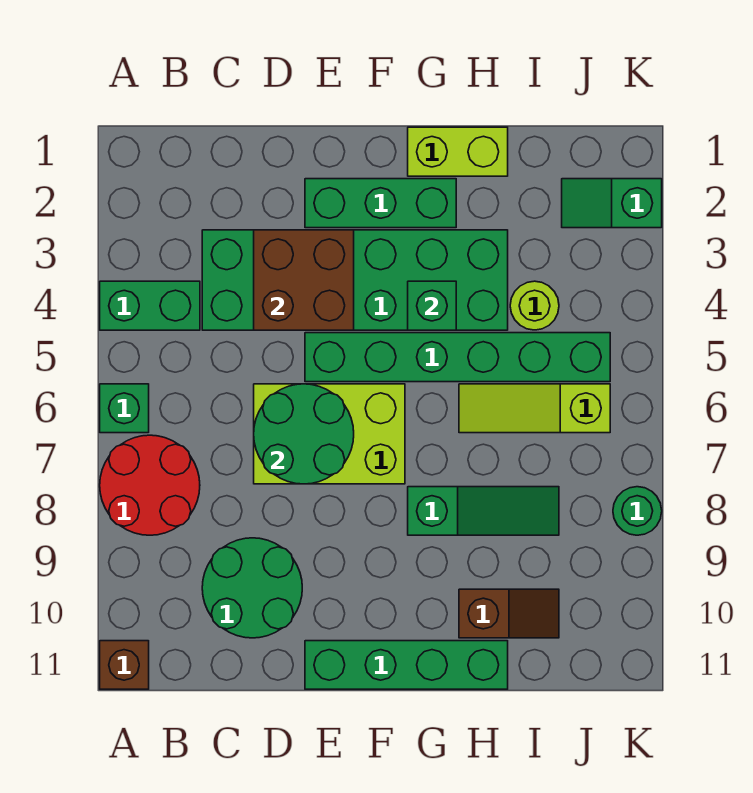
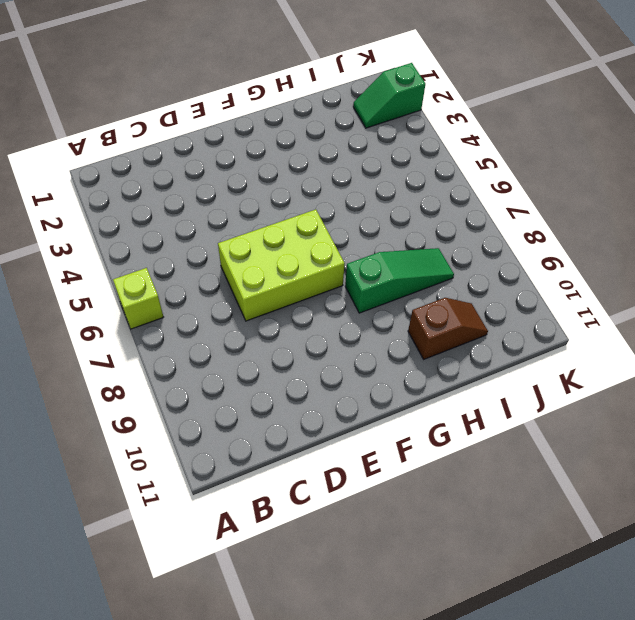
lime brick A6 level 1 -> green brick A6 level 1
none -> green brick A4:B4 level 1
none -> red round brick A7:B8 level 1
none -> brown brick A11 level 1

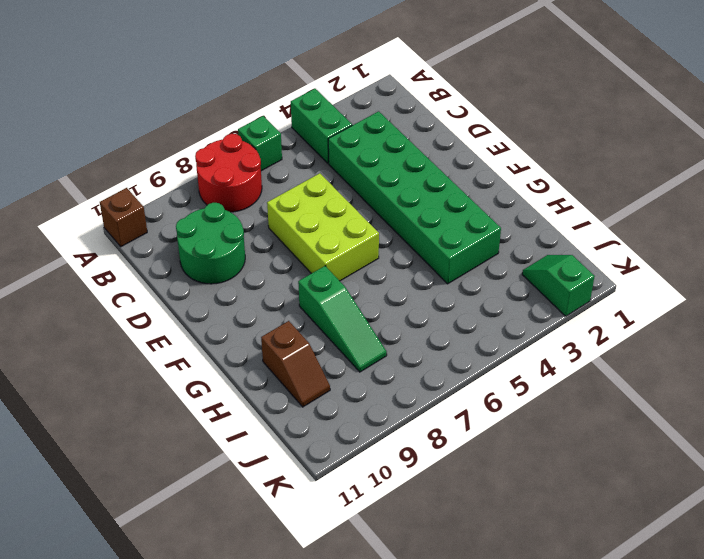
none -> green brick E2:G2 level 1
none -> green brick E5:J5 level 1
none -> green brick E11:H11 level 1

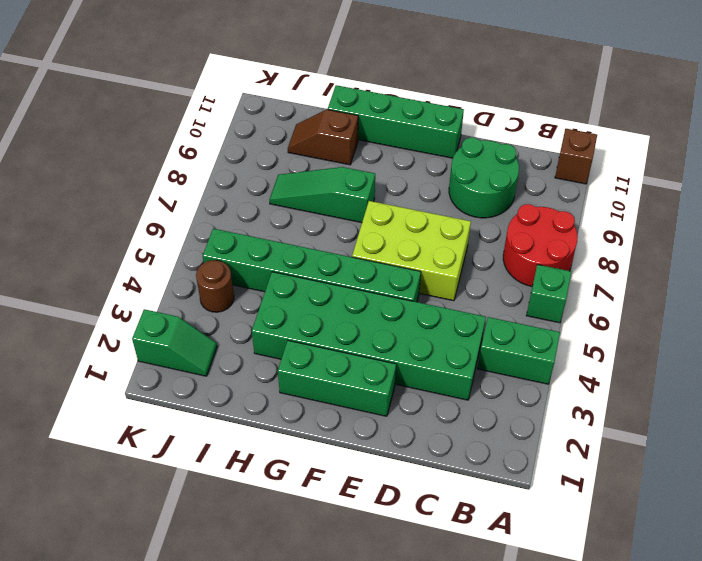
brown round brick J4 level 1 -> none
none -> lime brick G1:H1 level 1
none -> lime slope H6:J6 level 1 top J
none -> lime round brick I4 level 1

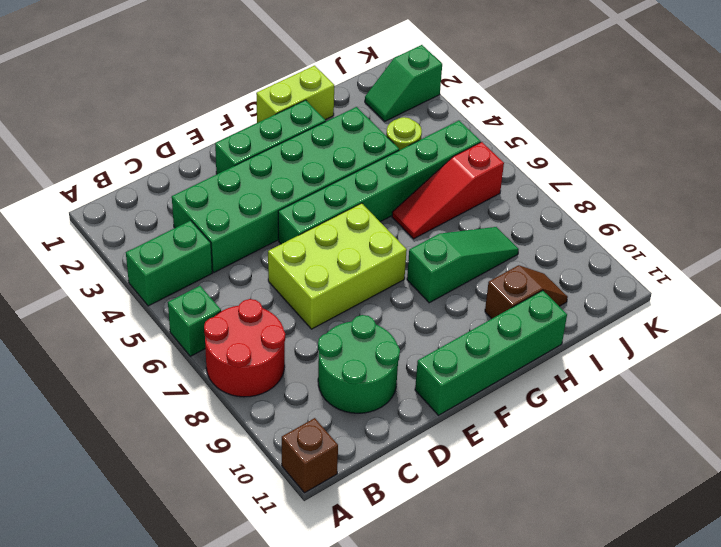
red slope H6:J6 level 1 top J -> lime slope H6:J6 level 1 top J
none -> green round brick K8 level 1
none -> brown brick D3:E4 level 2
none -> green round brick D6:E7 level 2

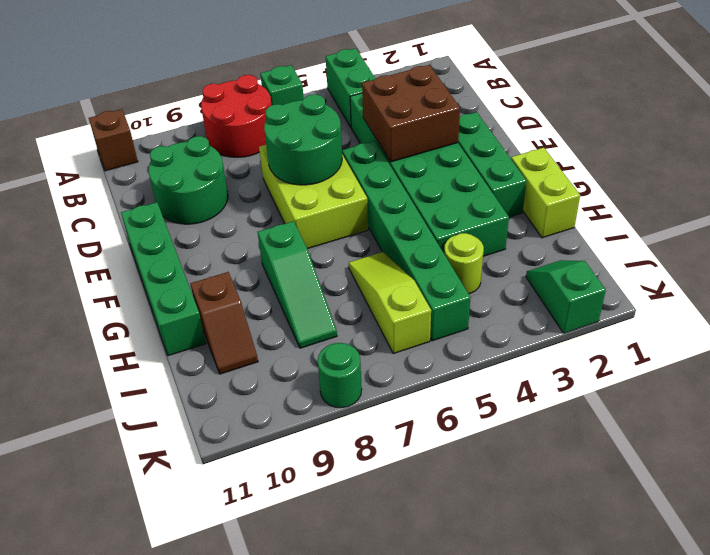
none -> green brick G4 level 2

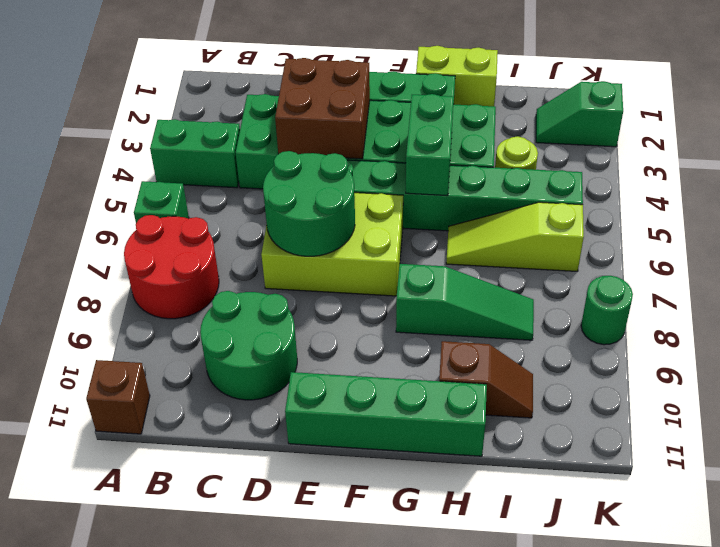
green brick G4:G5 level 2 -> green brick G4 level 2

